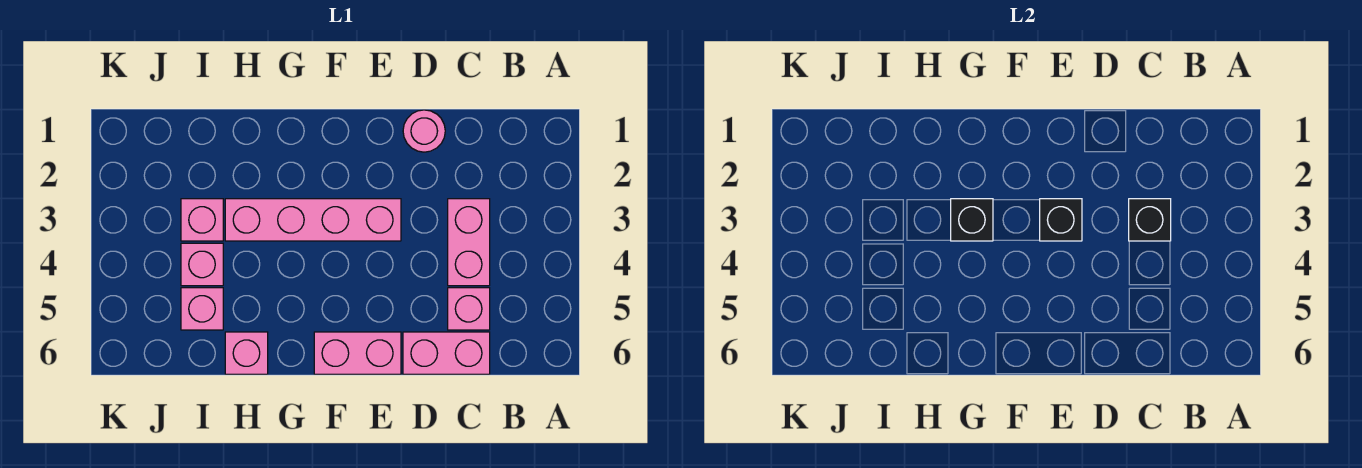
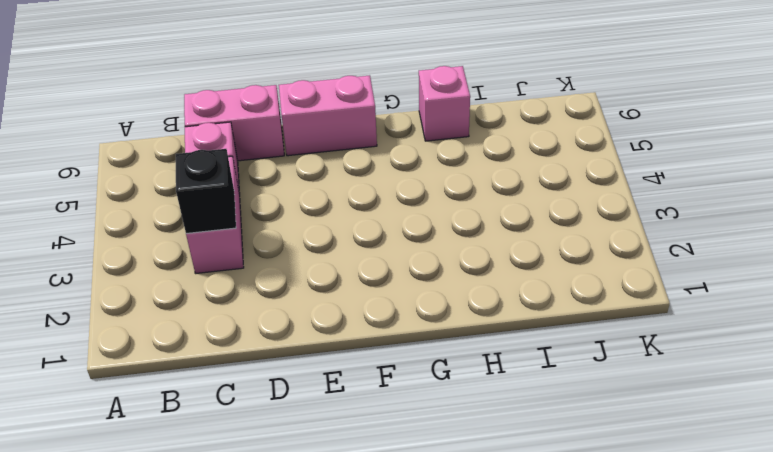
none -> pink round brick D1 level 1
none -> pink brick E3:H3 level 1
none -> pink brick I3 level 1

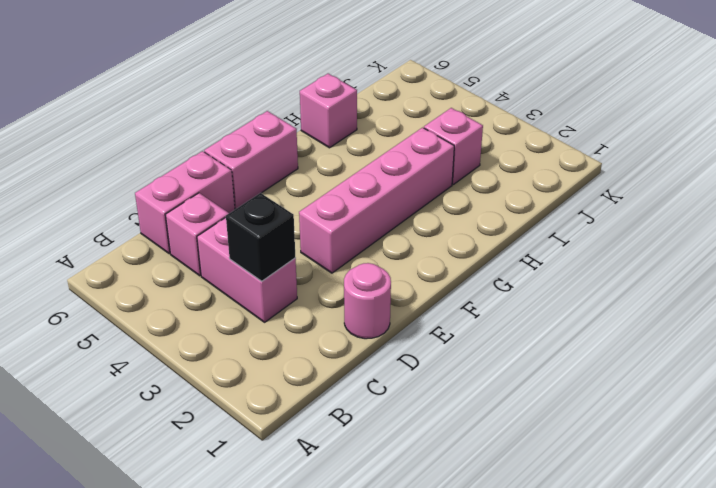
none -> pink brick I4 level 1
none -> pink brick I5 level 1
none -> black brick E3 level 2

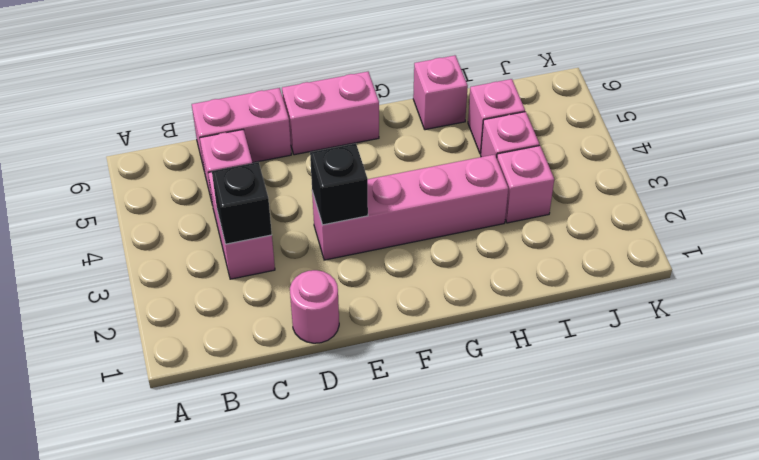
none -> black brick G3 level 2

